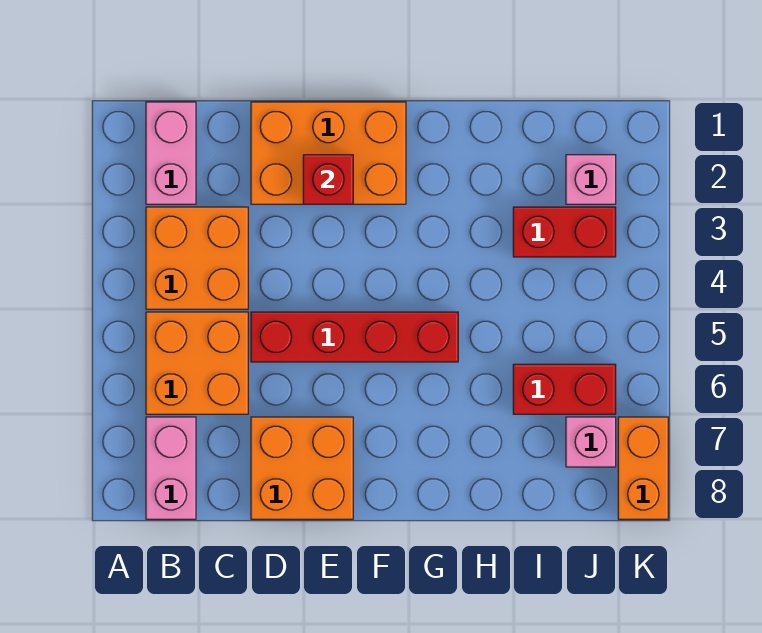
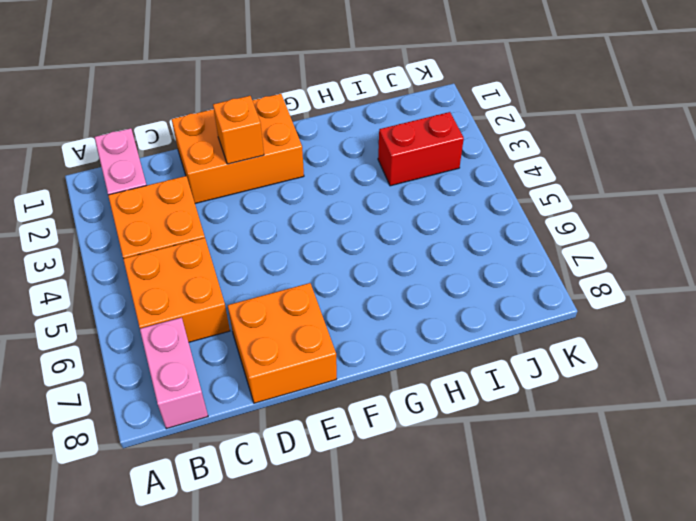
orange brick E2 level 2 -> red brick E2 level 2
none -> red brick D5:G5 level 1
none -> red brick I6:J6 level 1
none -> pink brick J2 level 1

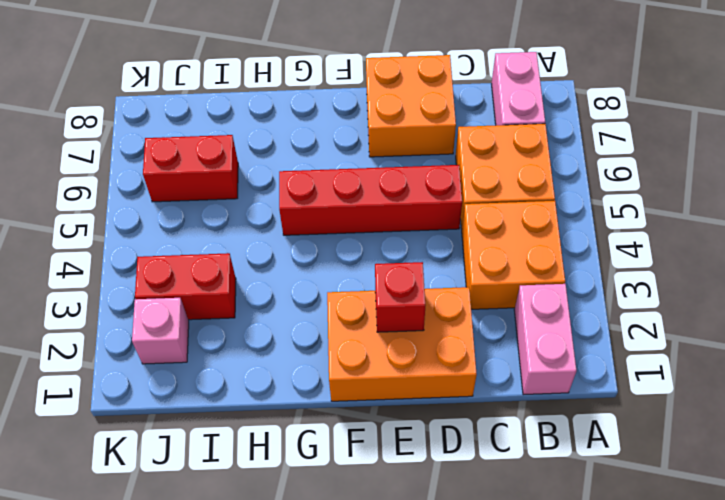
none -> pink brick J7 level 1
none -> orange brick K7:K8 level 1

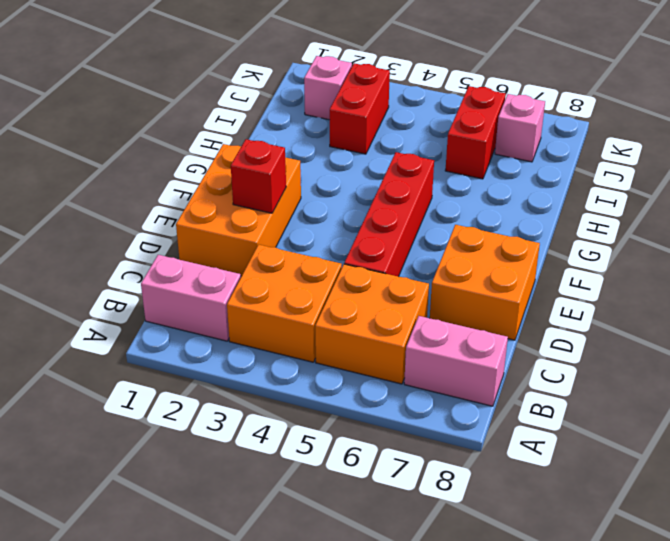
none -> orange brick K7:K8 level 1

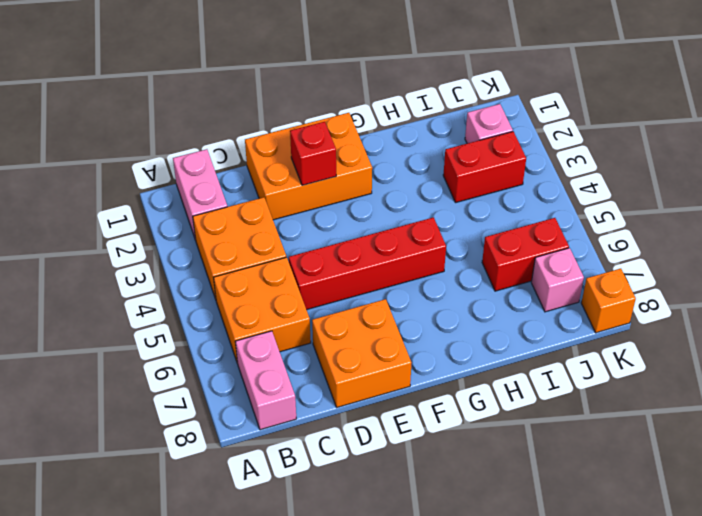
orange brick K8 level 1 -> orange brick K7:K8 level 1

